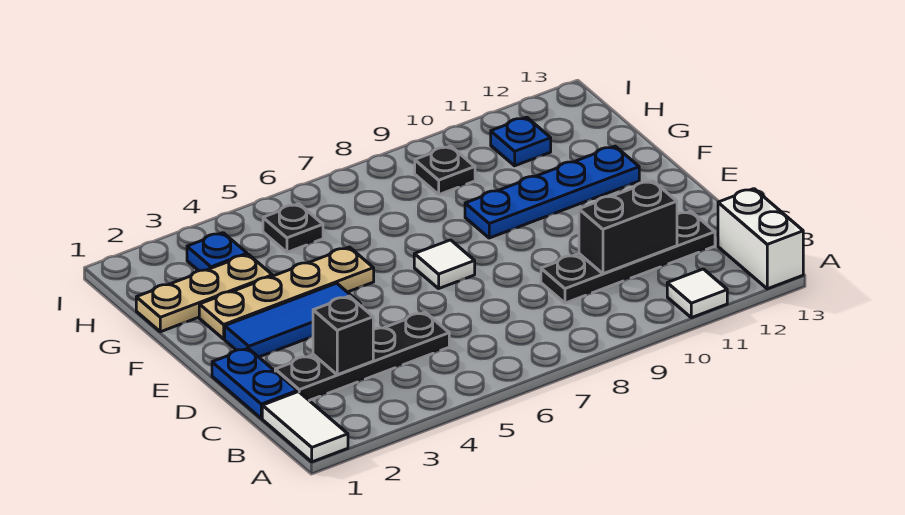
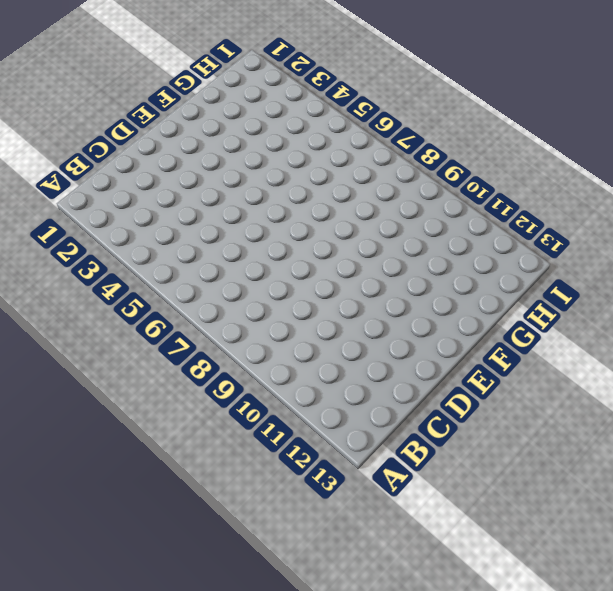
none -> white tile A1:B1 level 1
none -> white tile A11 level 1
none -> white brick A13:B13 level 1

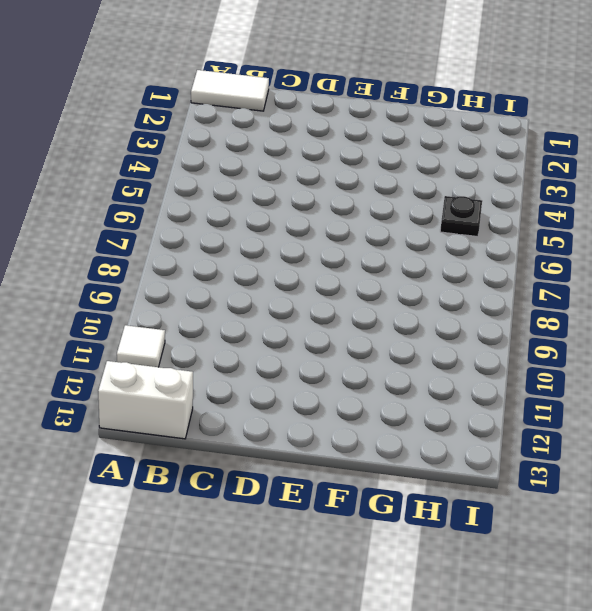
none -> blue plate C1:D1 level 1
none -> black plate C2:C5 level 1
none -> black plate C9:C12 level 1

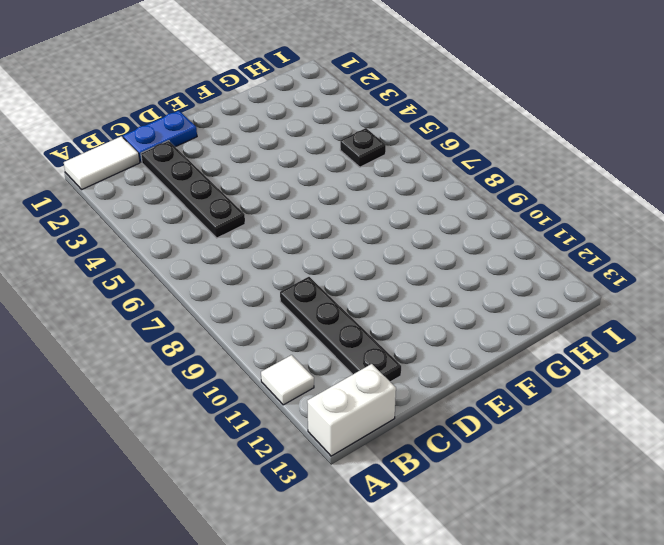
none -> blue tile E2:E4 level 1
none -> white tile E7 level 1
none -> tan plate F2:F5 level 1

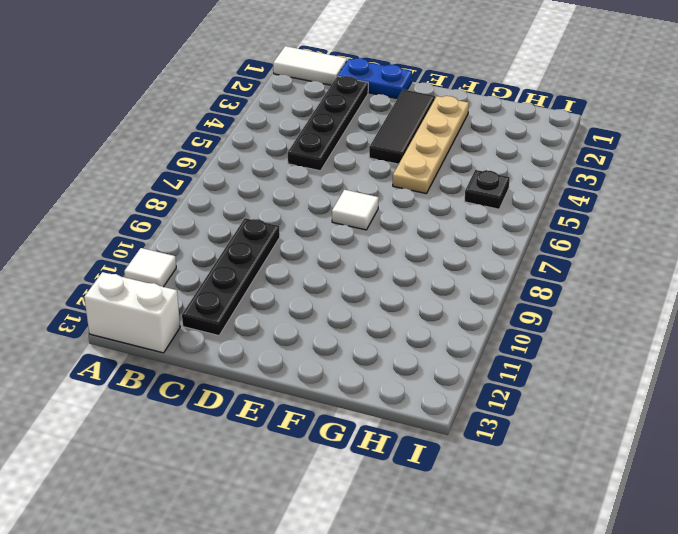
black tile E2:E4 level 1 -> blue tile E2:E4 level 1
none -> blue plate F9:F12 level 1
none -> tan plate G1:G3 level 1
none -> blue plate H3 level 1

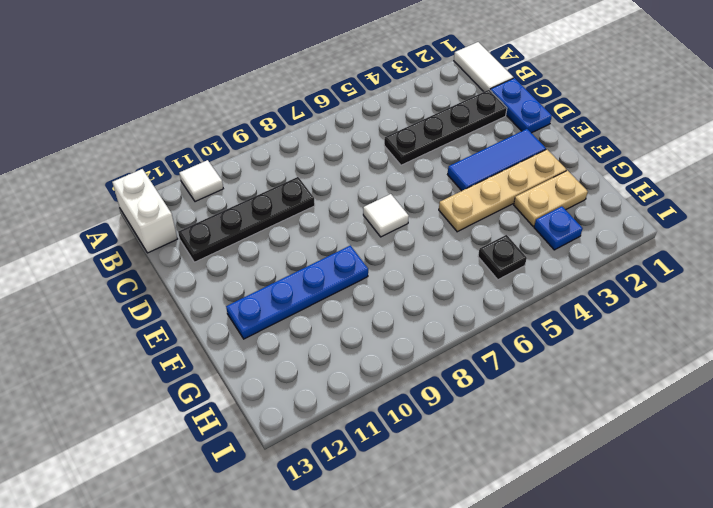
tan plate G2:G3 level 1 -> tan plate G1:G3 level 1
none -> black plate H9 level 1
none -> blue plate H11 level 1
none -> black brick C3 level 2

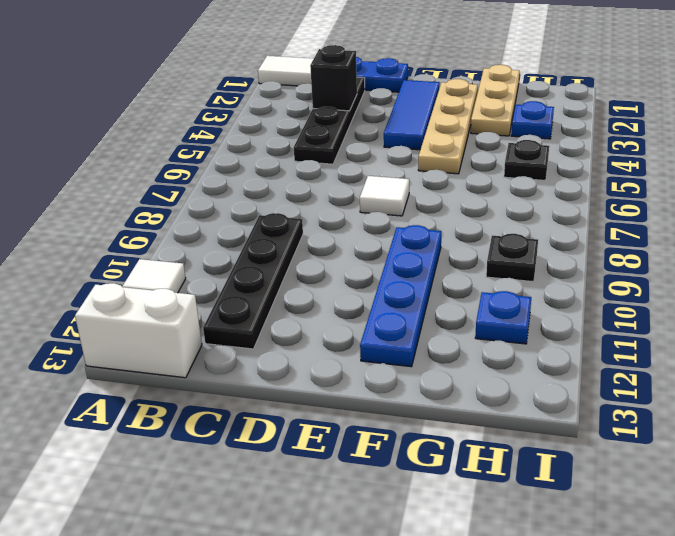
none -> black brick C10:C11 level 2

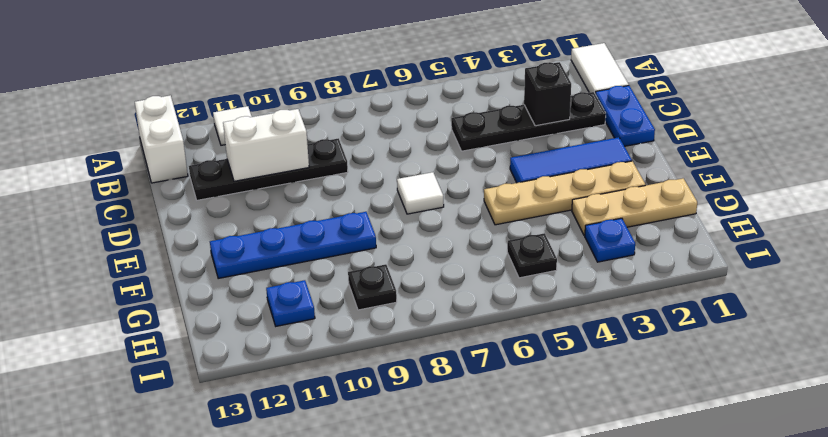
white brick C10:C11 level 2 -> black brick C10:C11 level 2

